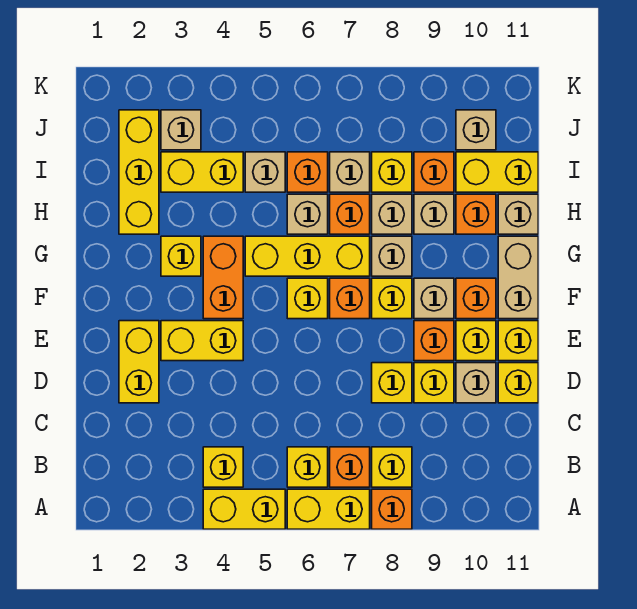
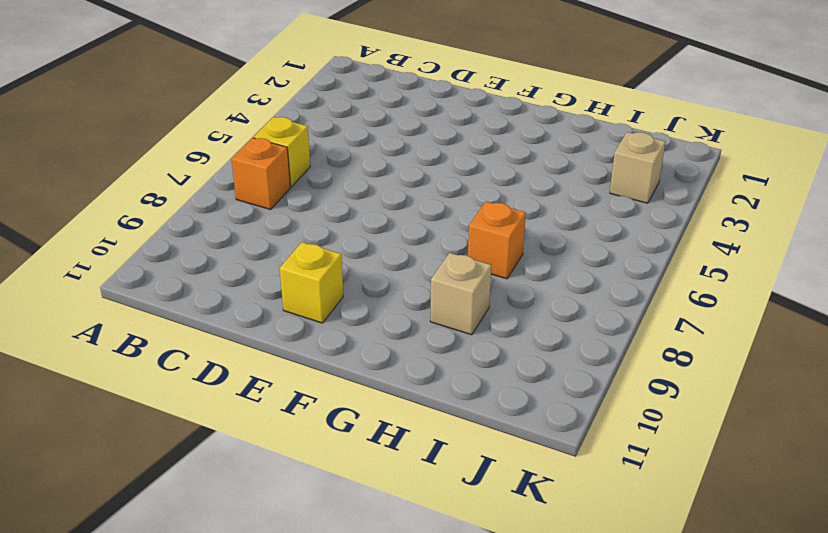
none -> yellow brick A4:A5 level 1
none -> yellow brick A6:A7 level 1
none -> orange brick A8 level 1
none -> yellow brick B4 level 1

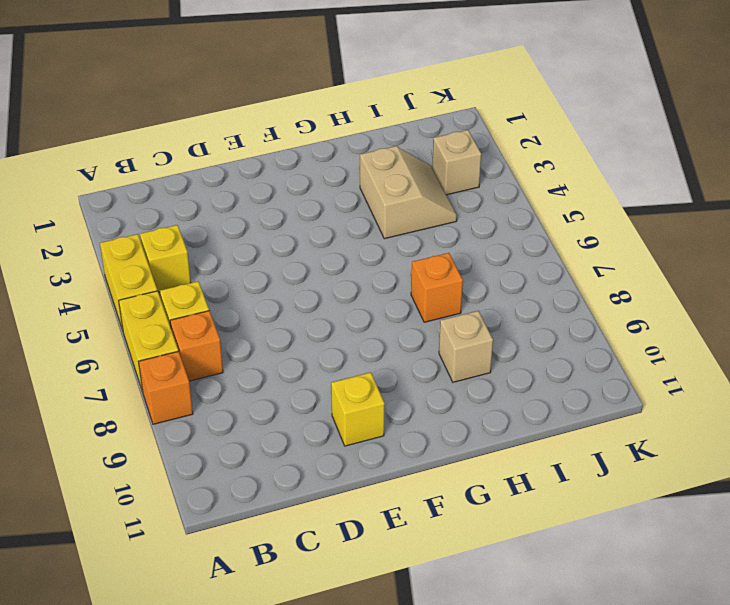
tan slope H3:I4 level 1 top H -> yellow brick I3:I4 level 1
none -> yellow brick B8 level 1
none -> yellow brick D2:E2 level 1
none -> yellow brick D8 level 1
none -> yellow brick D9 level 1

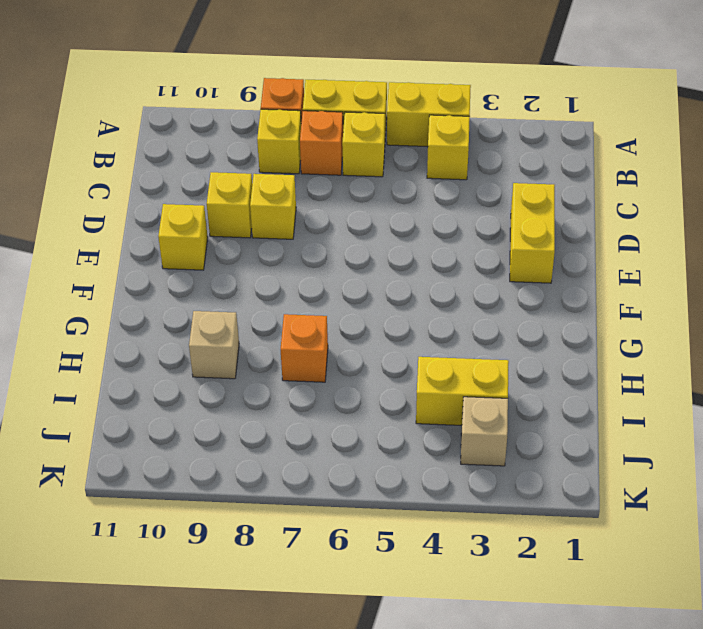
none -> tan brick D10 level 1
none -> yellow brick D11 level 1
none -> yellow brick E3:E4 level 1
none -> orange brick E9 level 1

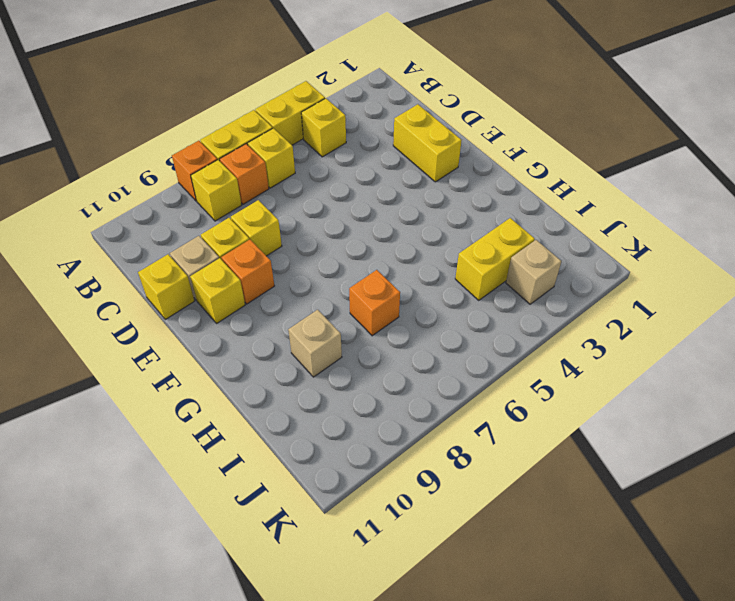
none -> yellow brick E3:E4 level 1
none -> yellow brick E11 level 1
none -> orange brick F4:G4 level 1
none -> yellow brick F6 level 1

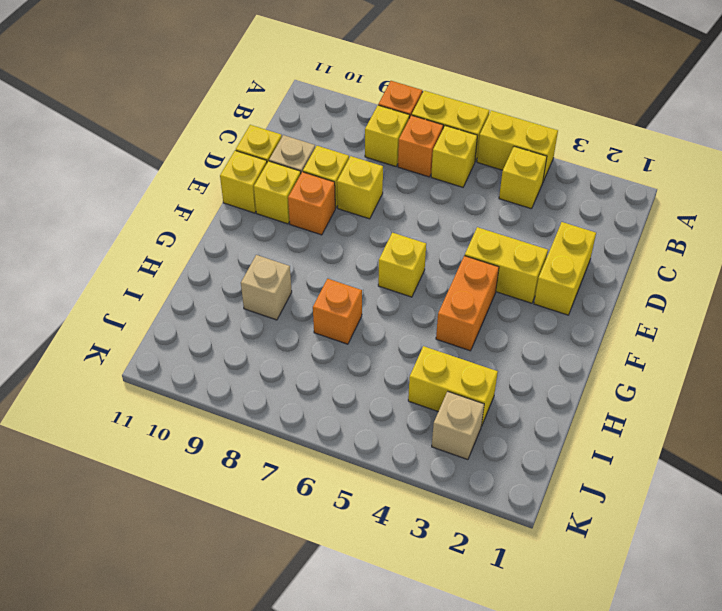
none -> orange brick F7 level 1
none -> yellow brick F8 level 1
none -> tan brick F9 level 1
none -> orange brick F10 level 1

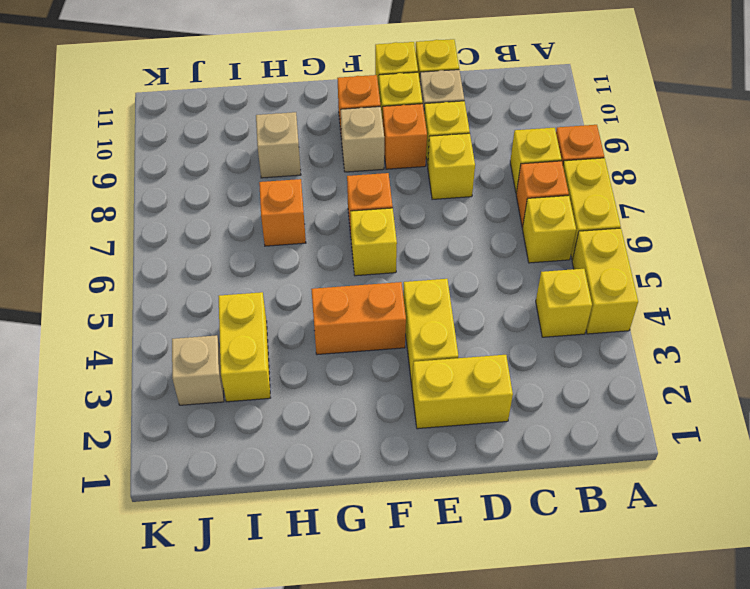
none -> yellow brick F8 level 1
none -> tan brick F11:G11 level 1
none -> yellow brick G3 level 1
none -> yellow brick G5:G7 level 1

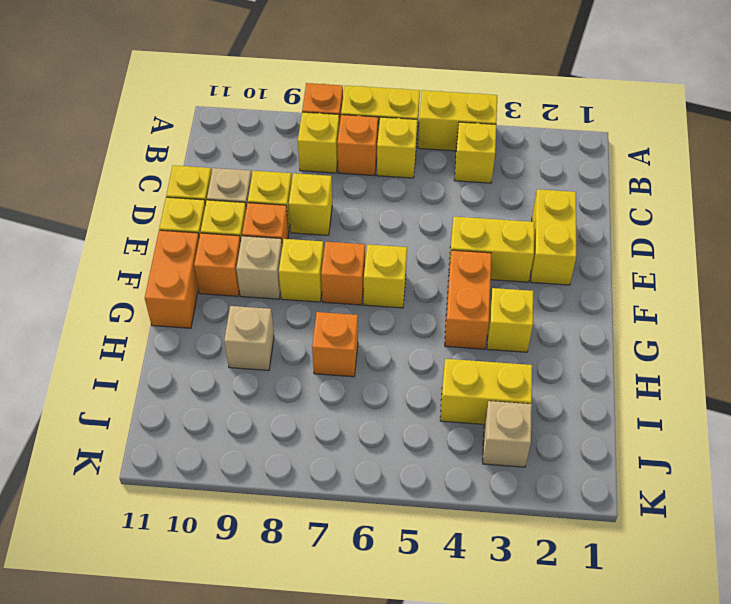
orange brick F11:G11 level 1 -> tan brick F11:G11 level 1
none -> yellow brick G5:G7 level 1
none -> tan brick G8 level 1
none -> yellow brick H2:J2 level 1
none -> tan brick H6 level 1

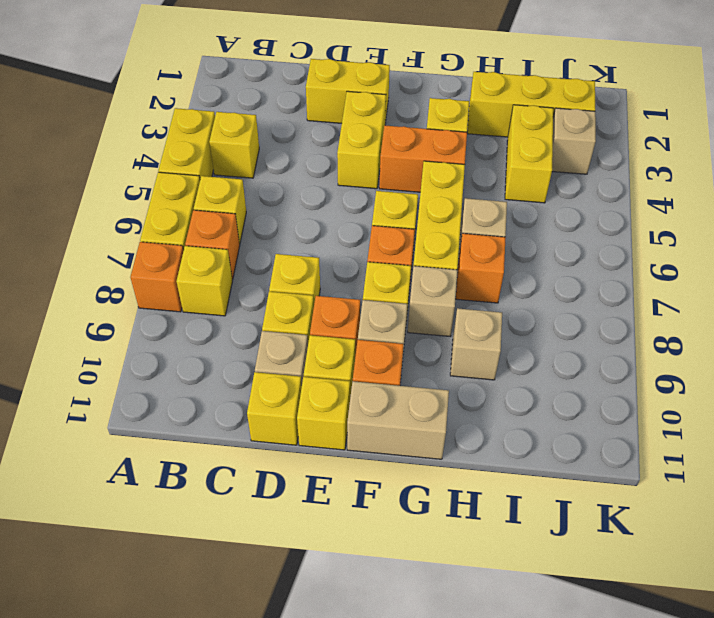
none -> tan brick H8 level 1
none -> orange brick H10 level 1
none -> tan brick H11 level 1
none -> tan brick I5 level 1

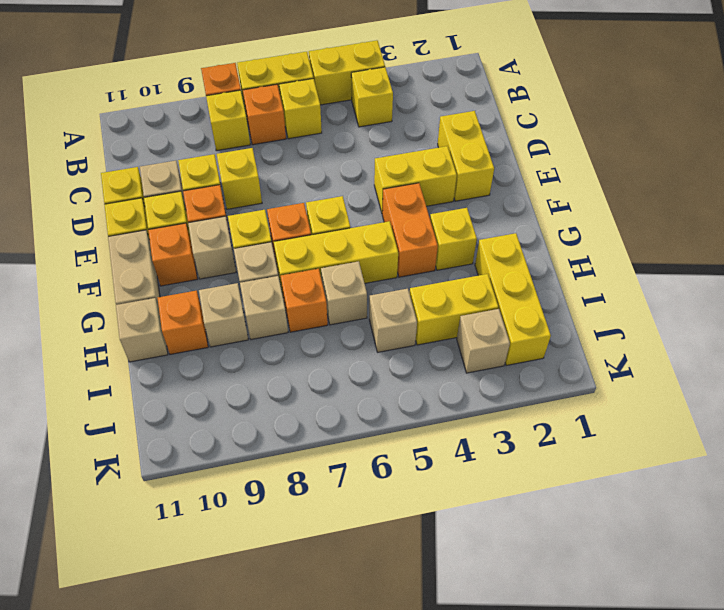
none -> orange brick I6 level 1
none -> tan brick I7 level 1
none -> yellow brick I8 level 1
none -> orange brick I9 level 1

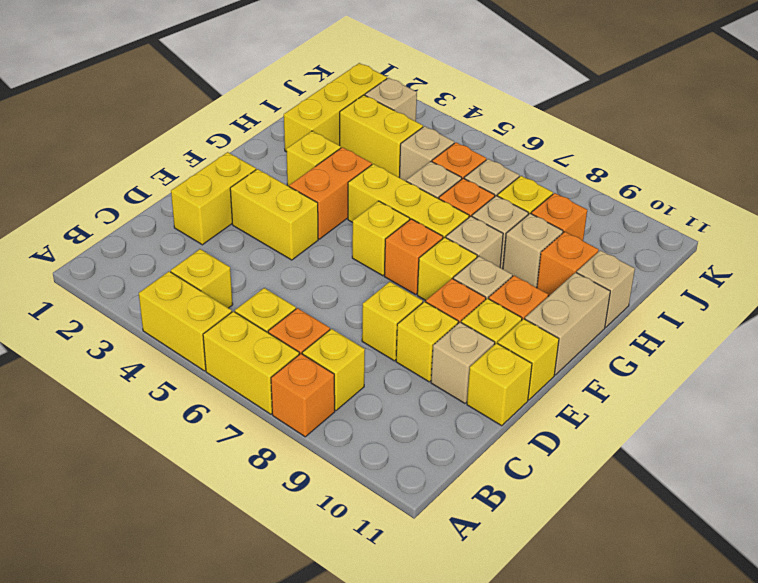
none -> yellow brick I10:I11 level 1
none -> tan brick J10 level 1

